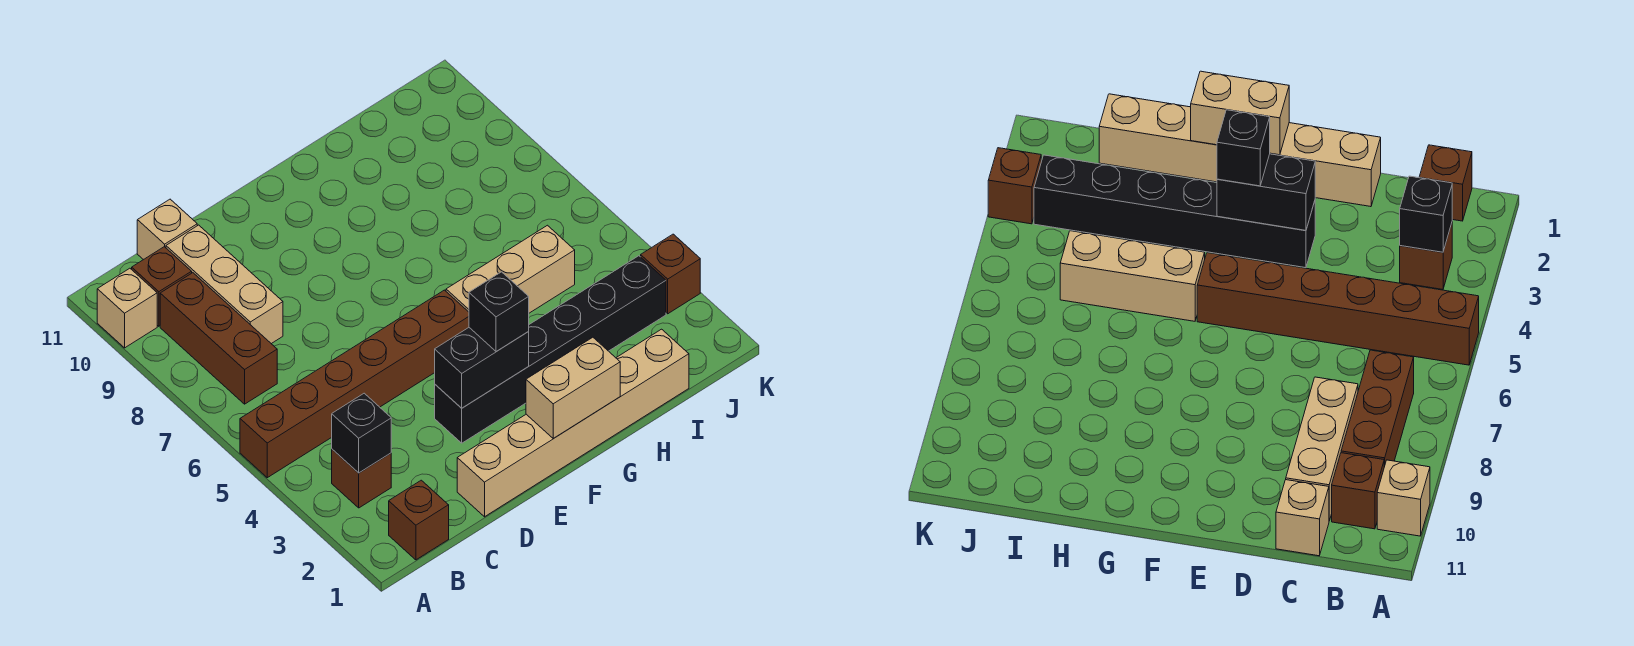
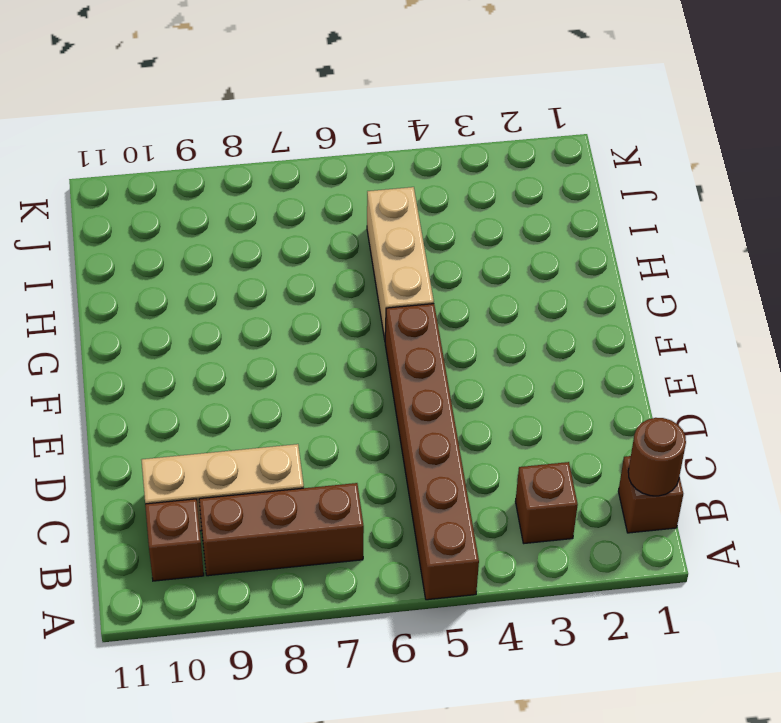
brown round brick B1 level 2 -> none
none -> tan brick A10 level 1
none -> tan brick C11 level 1
none -> tan brick D1:I1 level 1

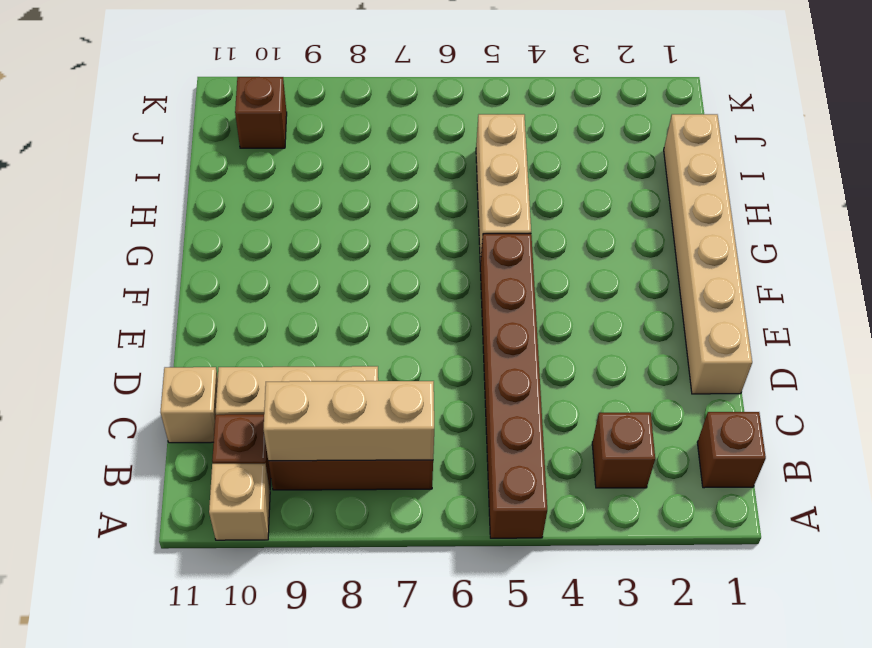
tan brick B7:B9 level 2 -> none
brown brick J10 level 1 -> brown brick K3 level 1
none -> black brick E3:J3 level 1
none -> black brick B3 level 2
none -> black brick E3:F3 level 2

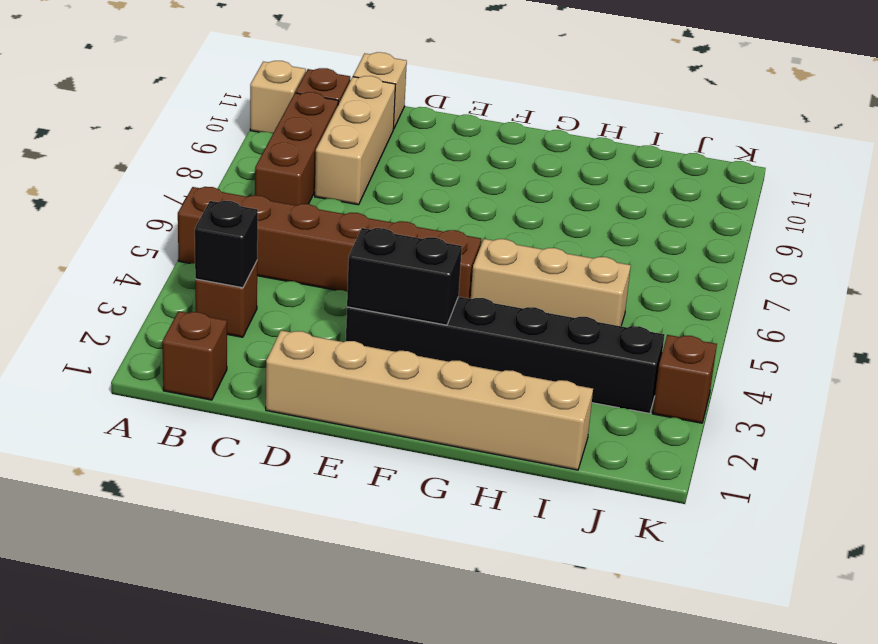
none -> tan brick F1:G1 level 2
none -> black brick F3 level 3

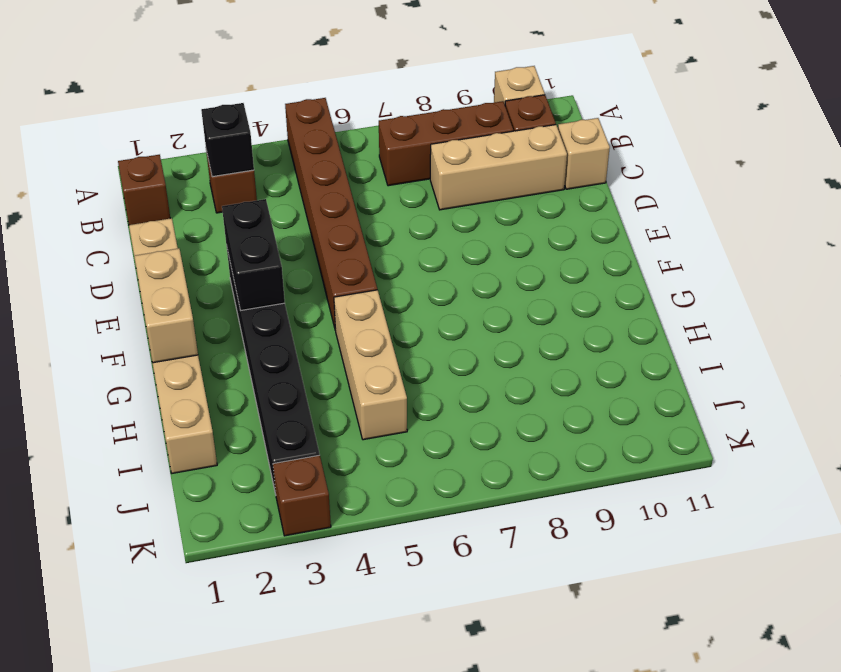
none -> black brick F3 level 3

